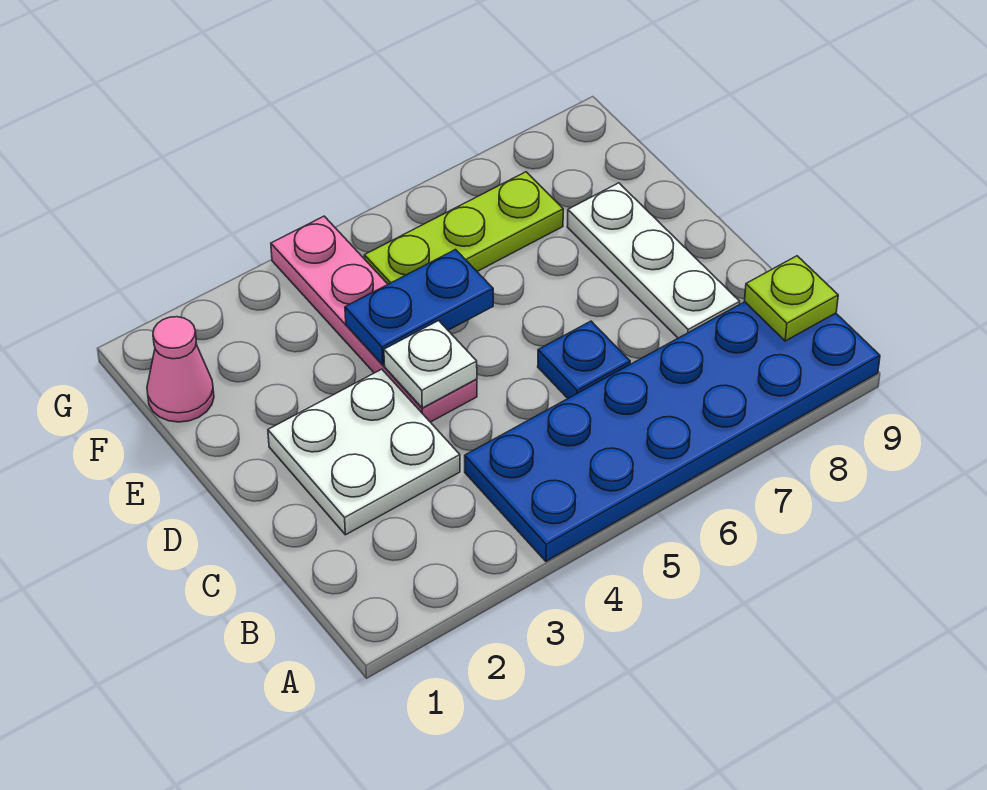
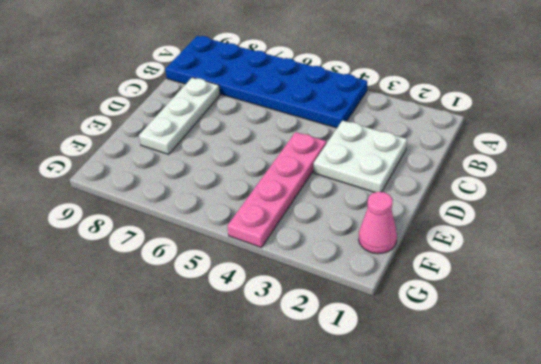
none -> blue plate C6 level 1
none -> lime plate F5:F7 level 1

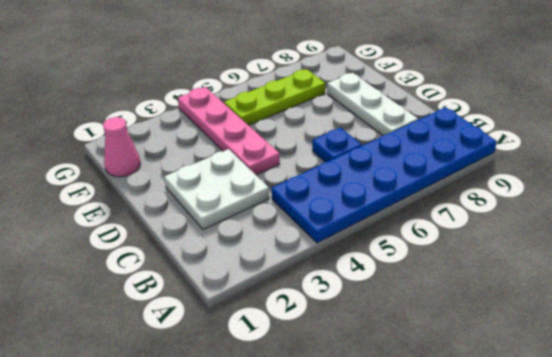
none -> lime plate B9 level 2
none -> white plate D4 level 2

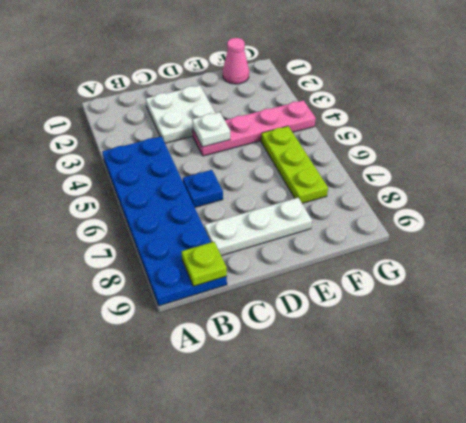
none -> blue plate E4:E5 level 2

